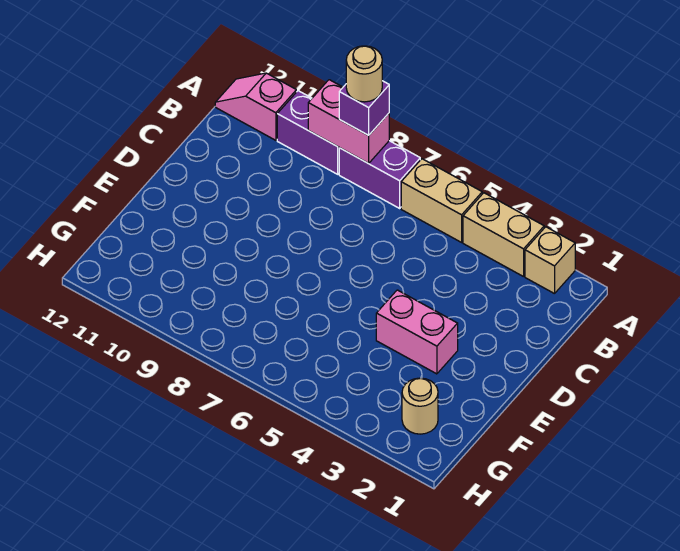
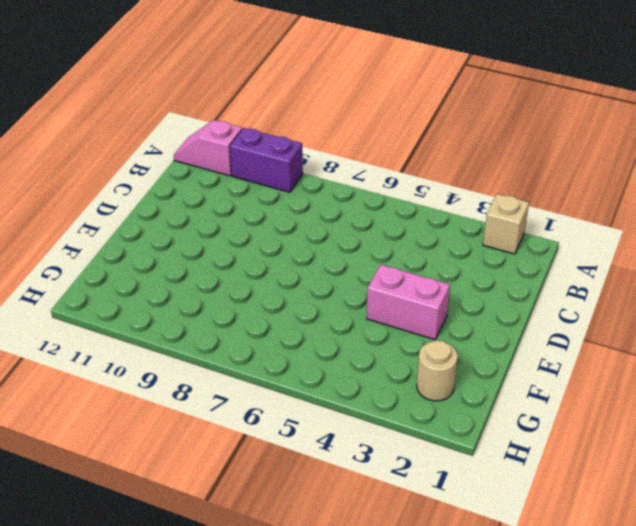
none -> tan brick A3:A4 level 1
none -> tan brick A5:A6 level 1

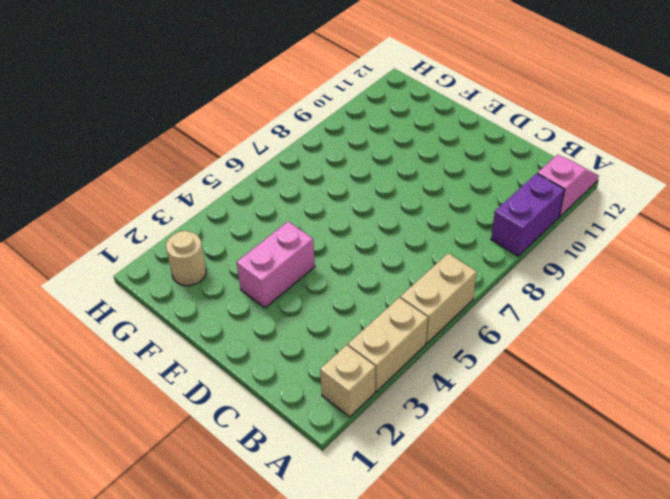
none -> purple brick A7:A8 level 1
none -> pink brick A8:A9 level 2

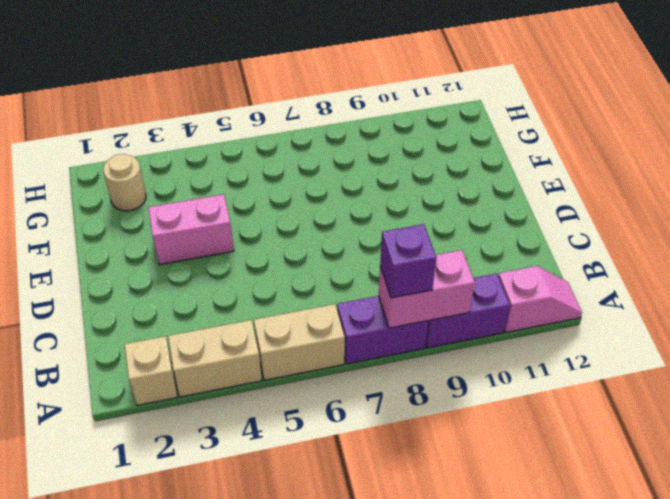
none -> tan round brick A8 level 4

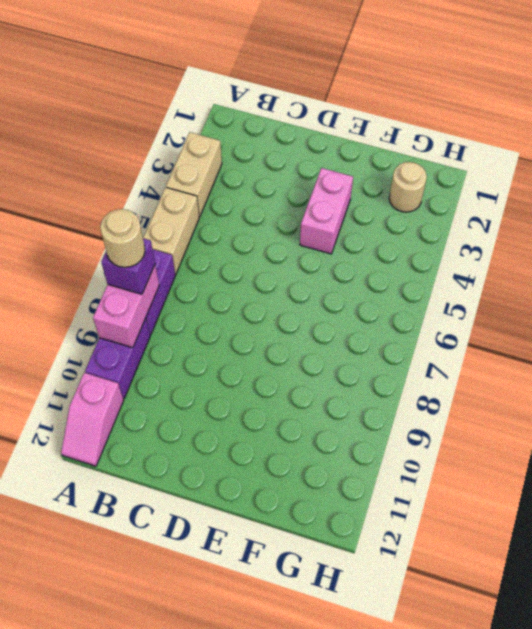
none -> tan brick A2 level 1

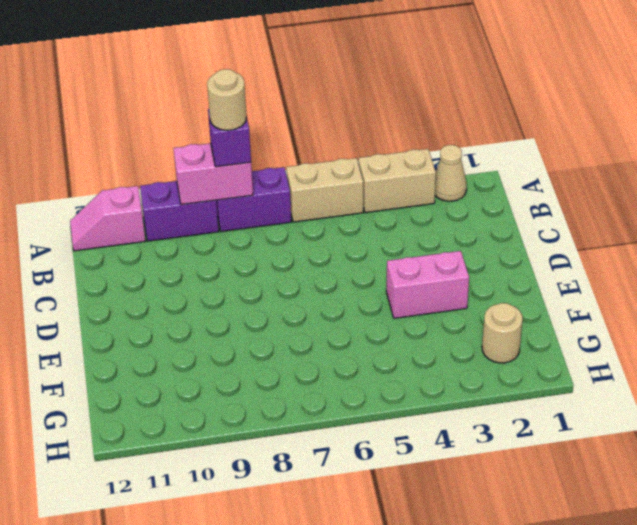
tan cone A2 level 1 -> tan brick A2 level 1

